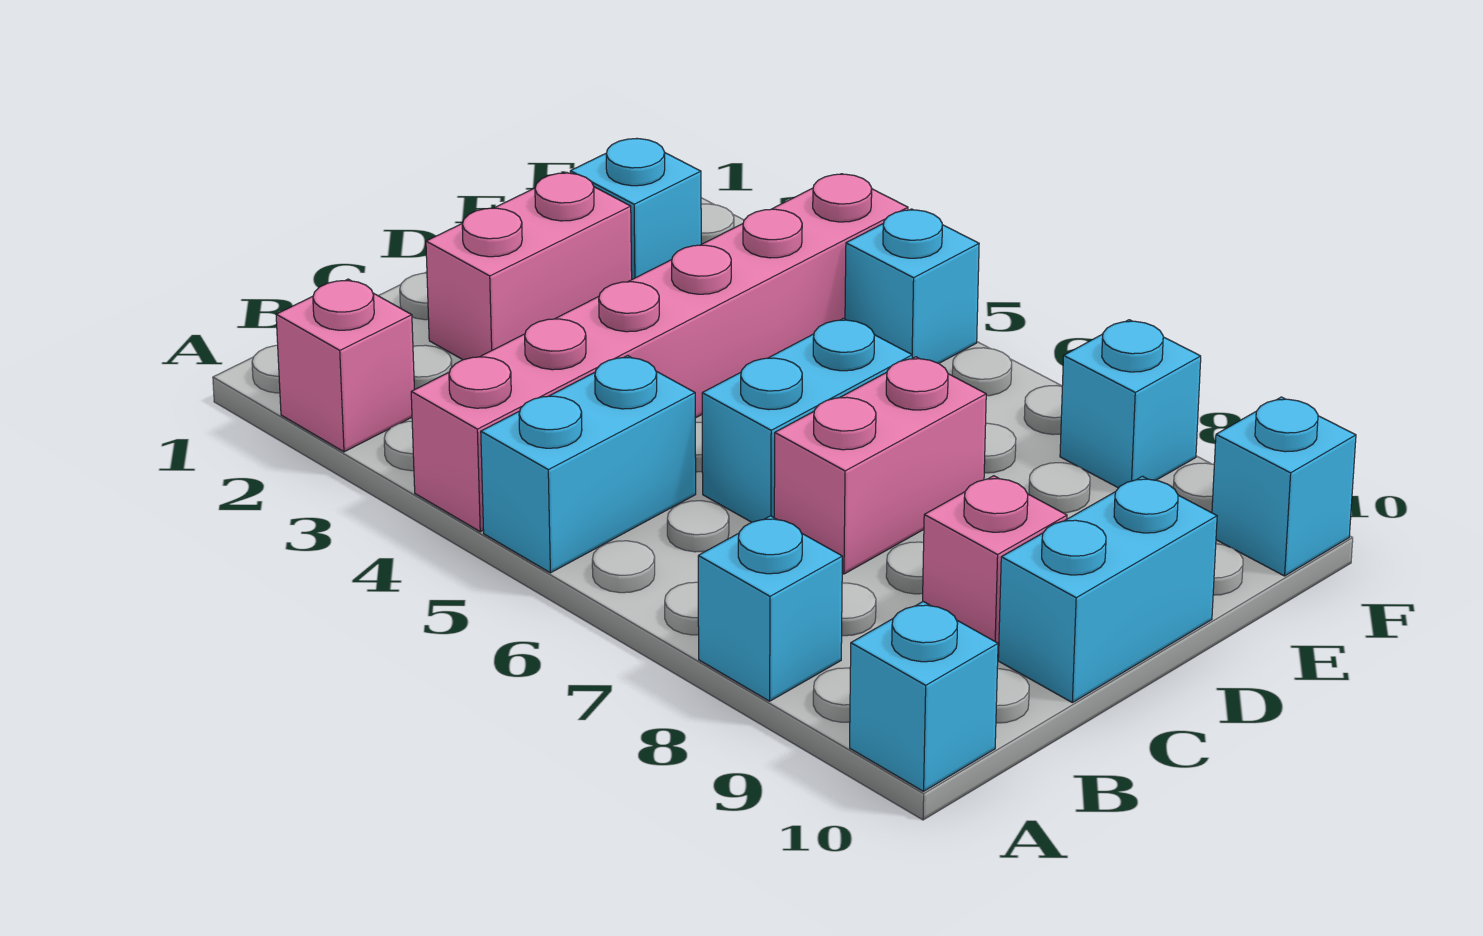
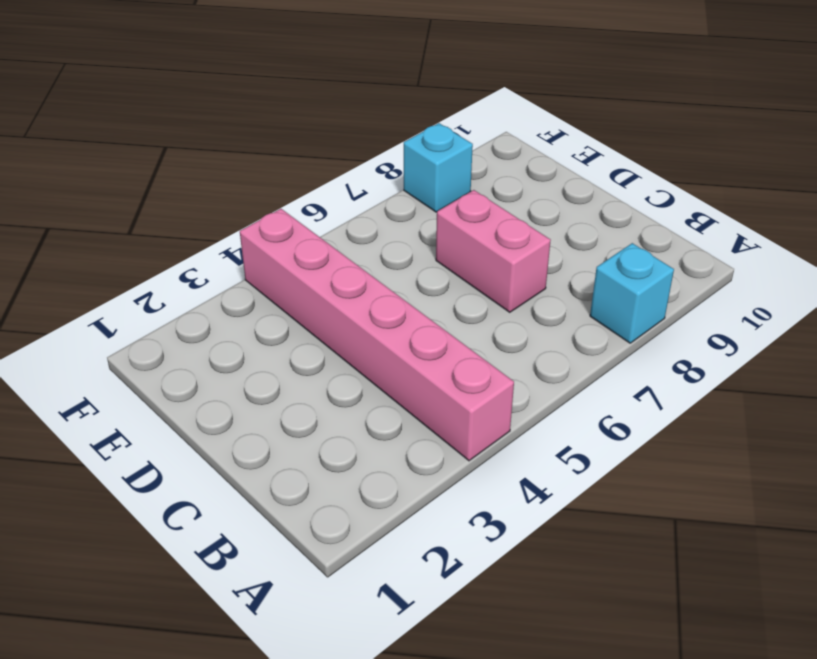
none -> pink brick A2 level 1
none -> cyan brick A5:B5 level 1
none -> cyan brick A10 level 1

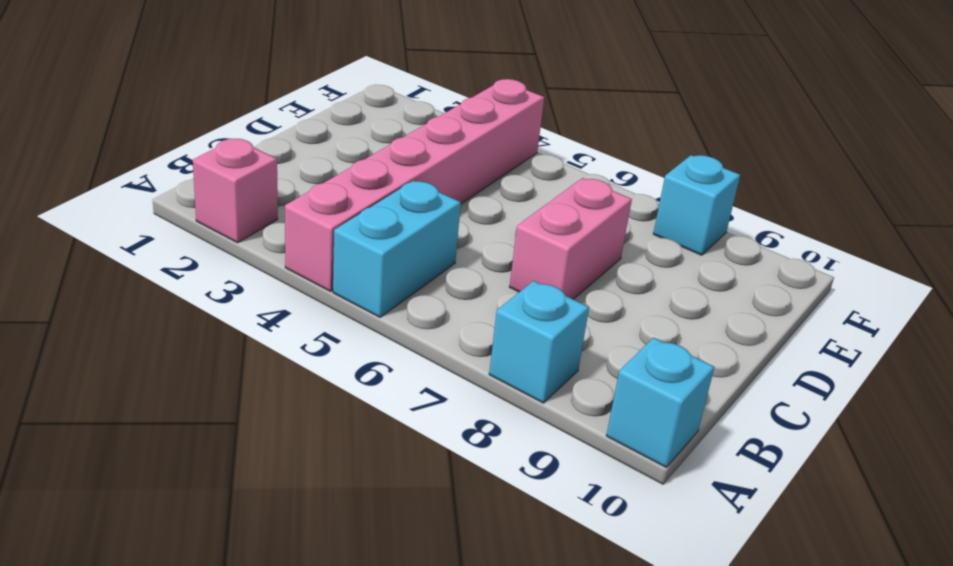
none -> pink brick C2:D2 level 1
none -> cyan brick C6:D6 level 1
none -> pink brick C9 level 1

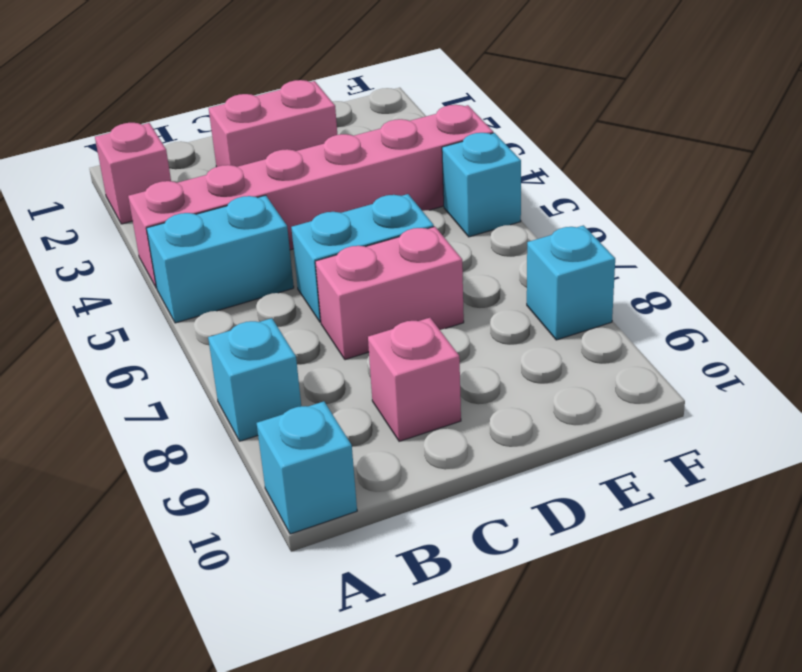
none -> cyan brick C10:D10 level 1
none -> cyan brick E2 level 1
none -> cyan brick F10 level 1

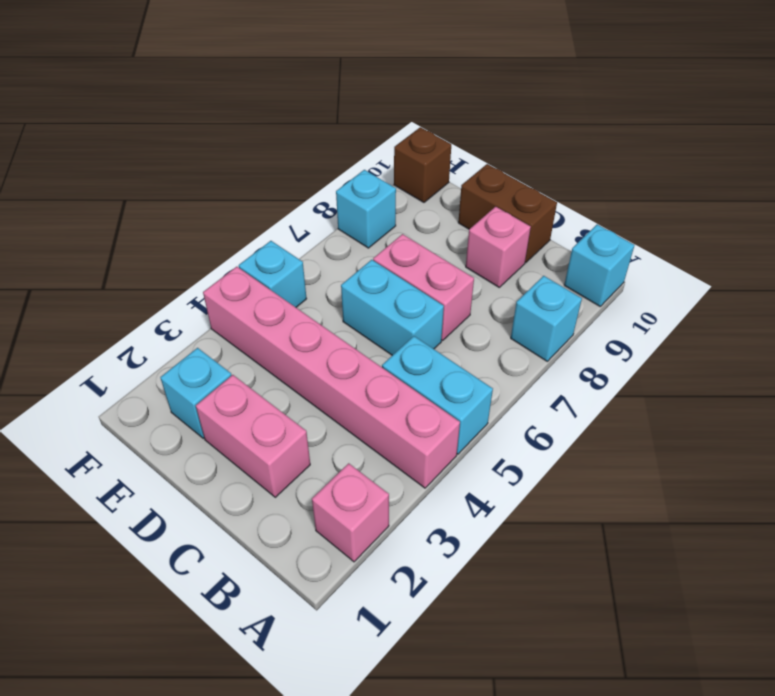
brown brick C10:D10 level 1 -> cyan brick C10:D10 level 1
brown brick F10 level 1 -> cyan brick F10 level 1

